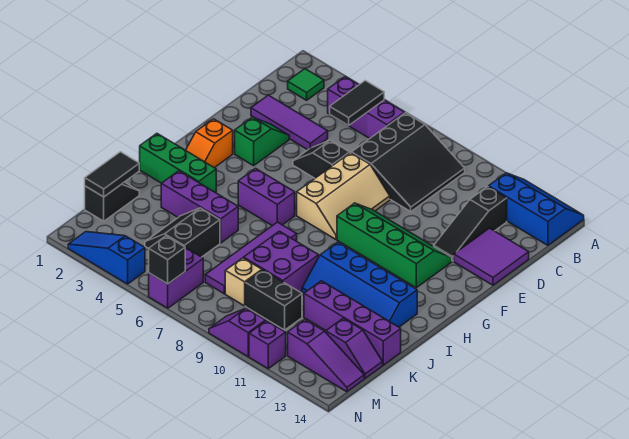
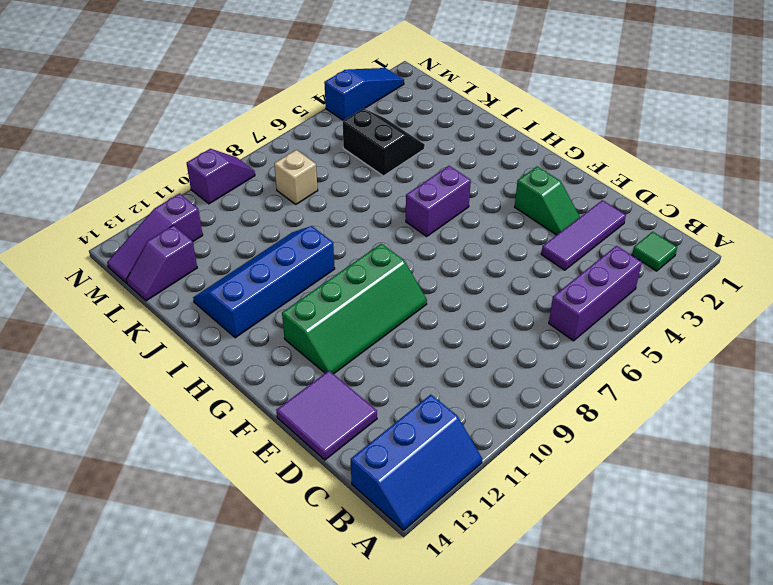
none -> black slope B7:D9 level 1 top 7
none -> black slope C12:E12 level 1 top C
none -> black slope E5:E6 level 1 top 6
none -> tan slope E7:G8 level 1 top 7

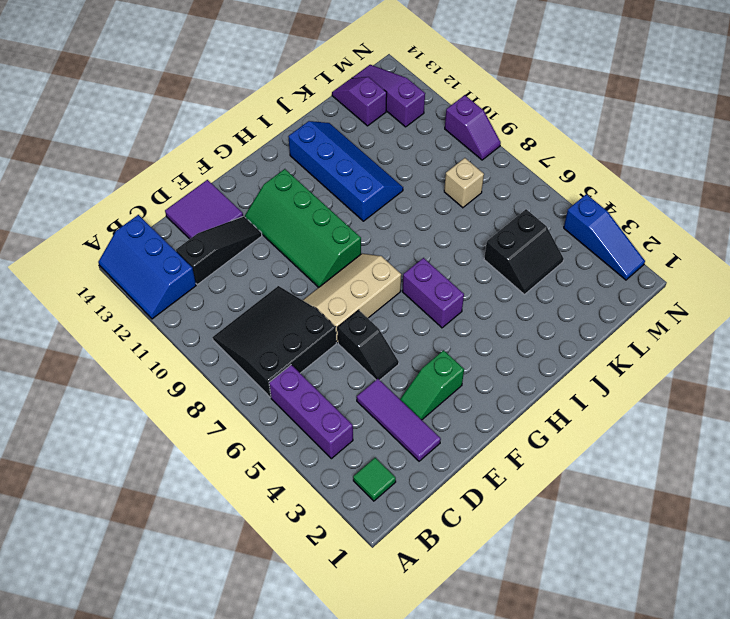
none -> orange slope G2:H2 level 1 top G
none -> green brick I1:I3 level 1
none -> purple tile I7:L7 level 1
none -> purple brick J3:J5 level 1

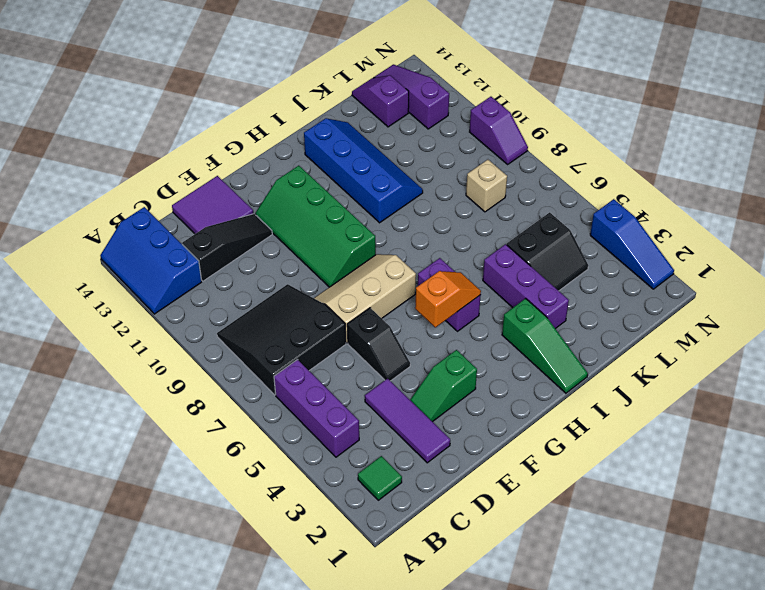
orange slope G5:H5 level 2 top G -> orange slope G2:H2 level 1 top G
green slope I1:I3 level 1 top 3 -> green brick I1:I3 level 1
none -> purple tile I7:L7 level 1
none -> purple brick J8:K9 level 1
none -> black slope K1:L1 level 1 top L
none -> purple brick K11:K14 level 1

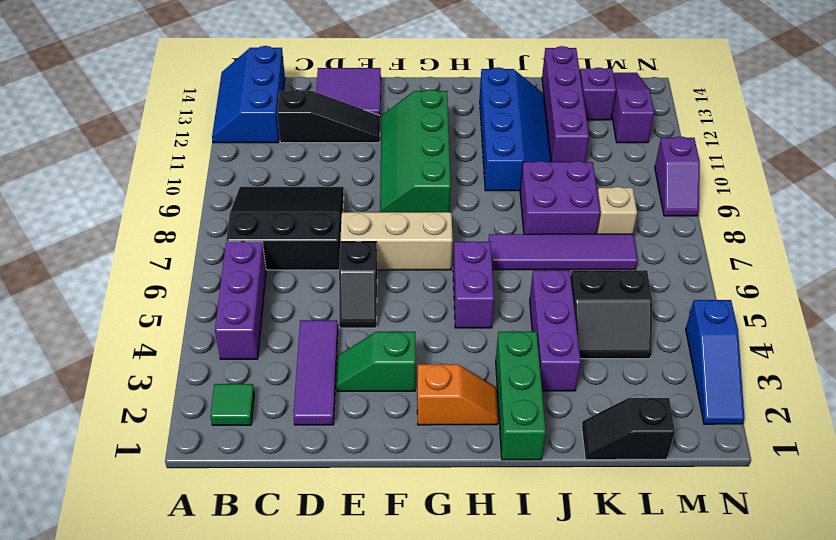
none -> black brick L9:L10 level 1
none -> purple brick M6:N6 level 1
none -> purple brick N11 level 1
none -> black tile B5:C5 level 2

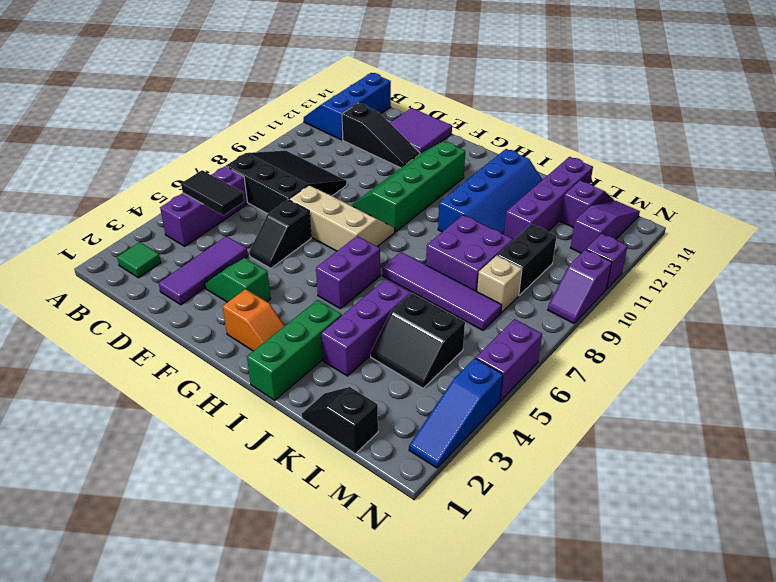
purple brick N5:N6 level 1 -> purple brick M6:N6 level 1
none -> black tile K1:L1 level 2
none -> black brick N6 level 2

